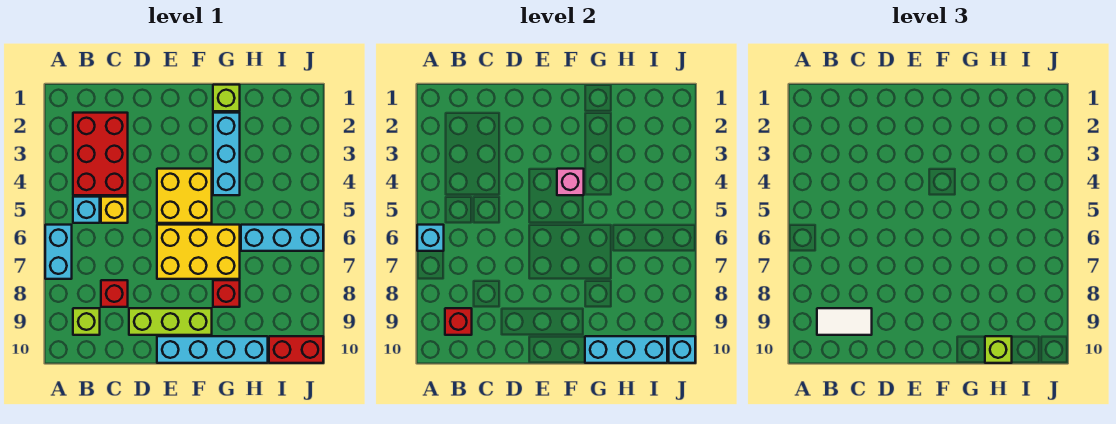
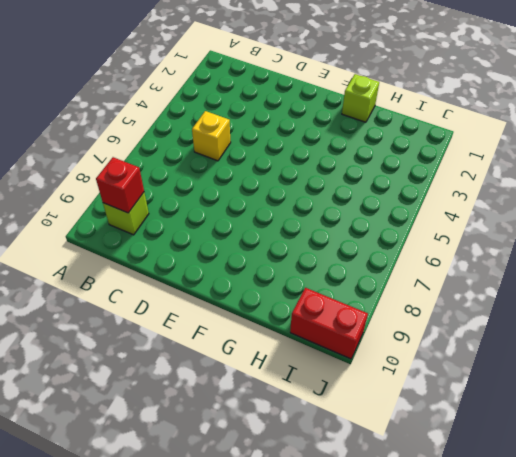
none -> cyan brick A6:A7 level 1
none -> red brick B2:C4 level 1
none -> cyan brick B5 level 1

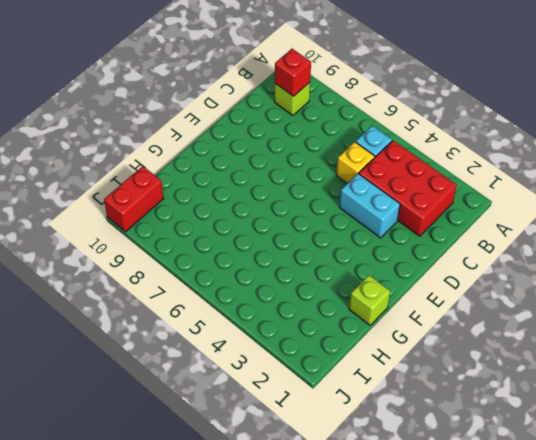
cyan brick D3:D4 level 1 -> cyan brick A6:A7 level 1
none -> red brick C8 level 1
none -> lime brick D9:F9 level 1
none -> yellow brick E4:F5 level 1

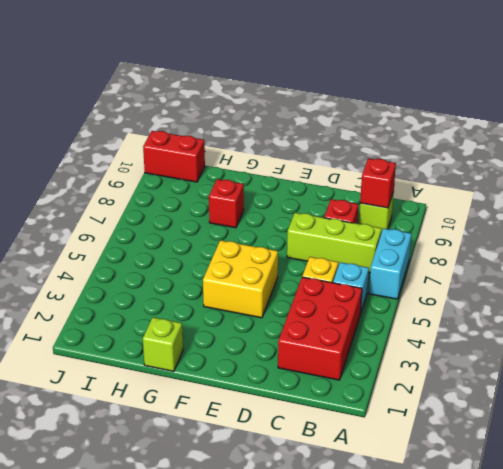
lime brick B7:D7 level 1 -> lime brick D9:F9 level 1
none -> yellow brick E6:G7 level 1
none -> cyan brick E10:H10 level 1
none -> cyan brick G2:G4 level 1

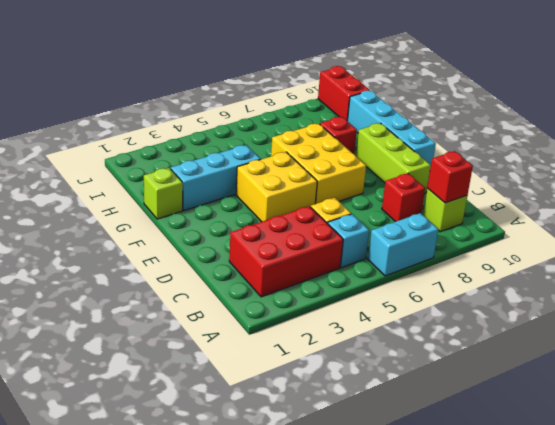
none -> cyan brick H6:J6 level 1
none -> cyan brick A6 level 2
none -> pink brick F4 level 2

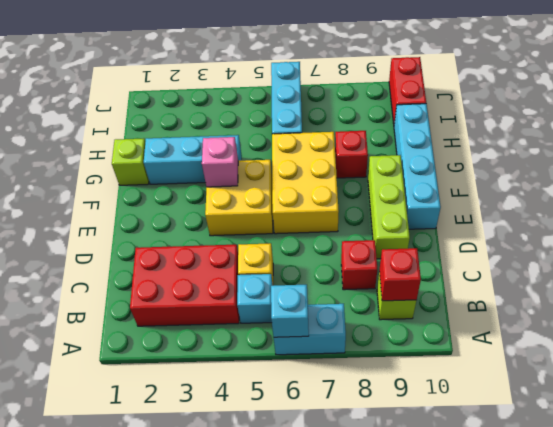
none -> cyan brick G10:I10 level 2
none -> cyan brick J10 level 2
none -> white tile B9:C9 level 3

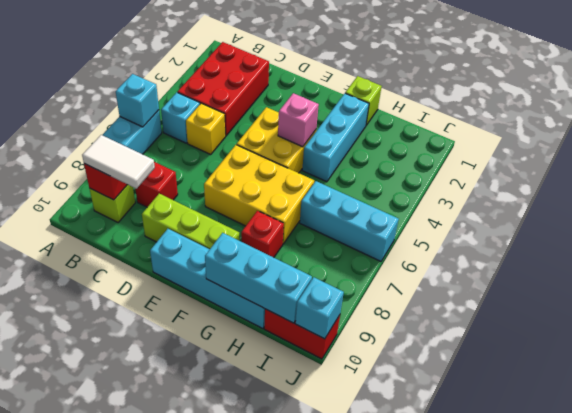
none -> lime brick H10 level 3

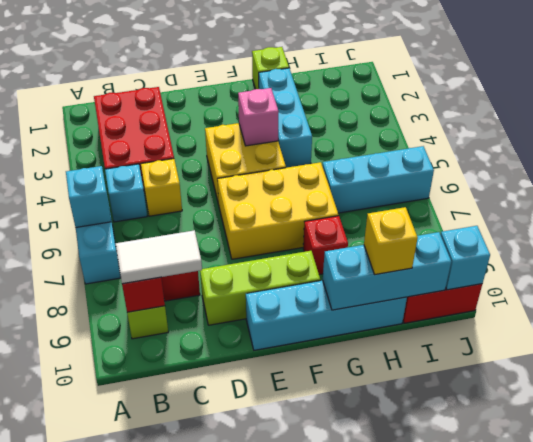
yellow brick H10 level 3 -> lime brick H10 level 3

